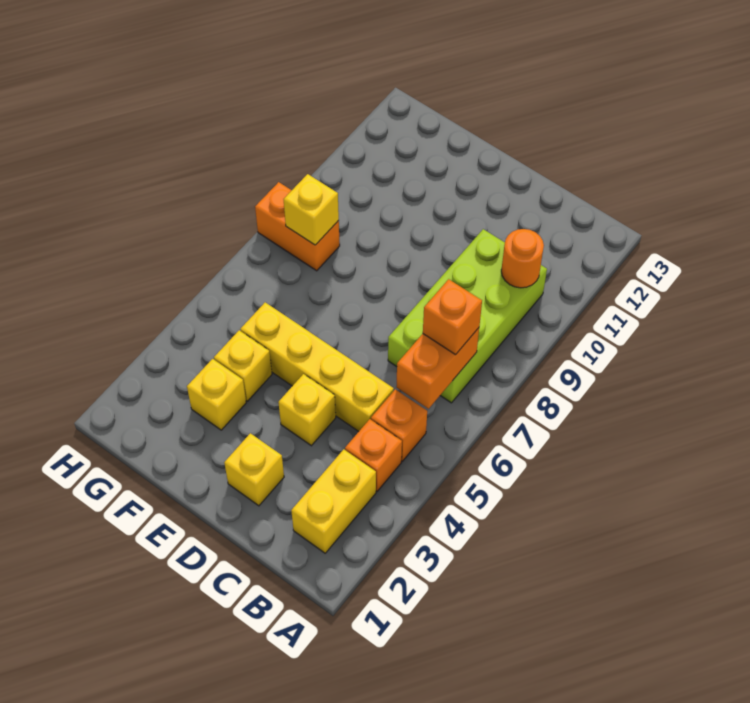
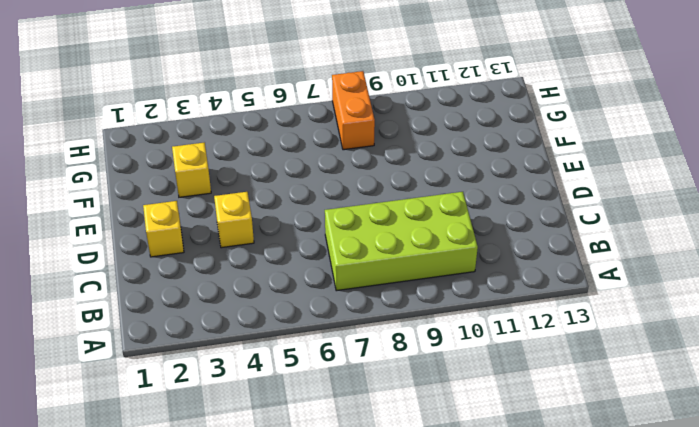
none -> yellow brick B2:B3 level 1
none -> orange brick B4 level 1
none -> orange brick B5 level 1

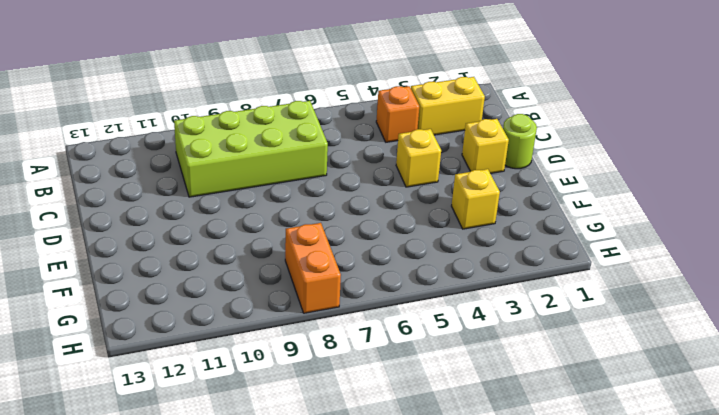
lime round brick D1 level 1 -> none
none -> orange brick B5 level 1
none -> yellow brick C5:F5 level 1
none -> yellow brick F4 level 1

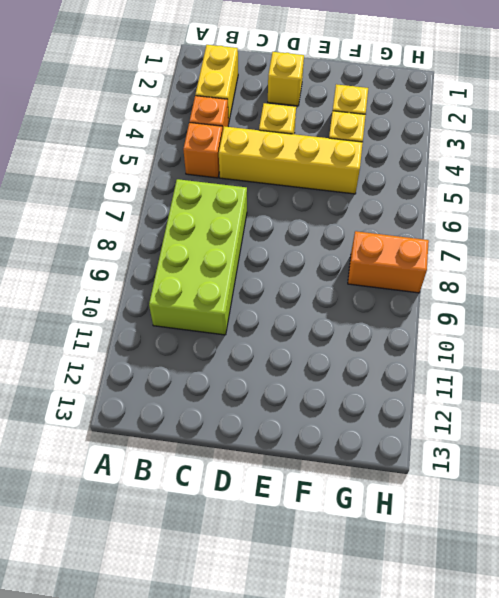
none -> orange brick B6:B7 level 2
none -> orange round brick B10 level 2
none -> yellow brick G8 level 2

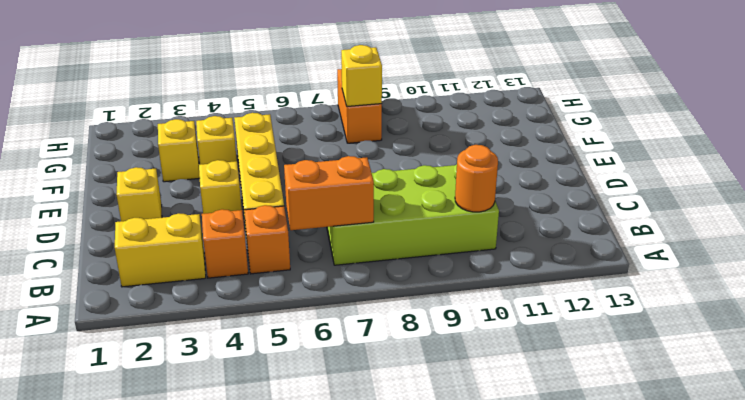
none -> orange brick B7 level 3

